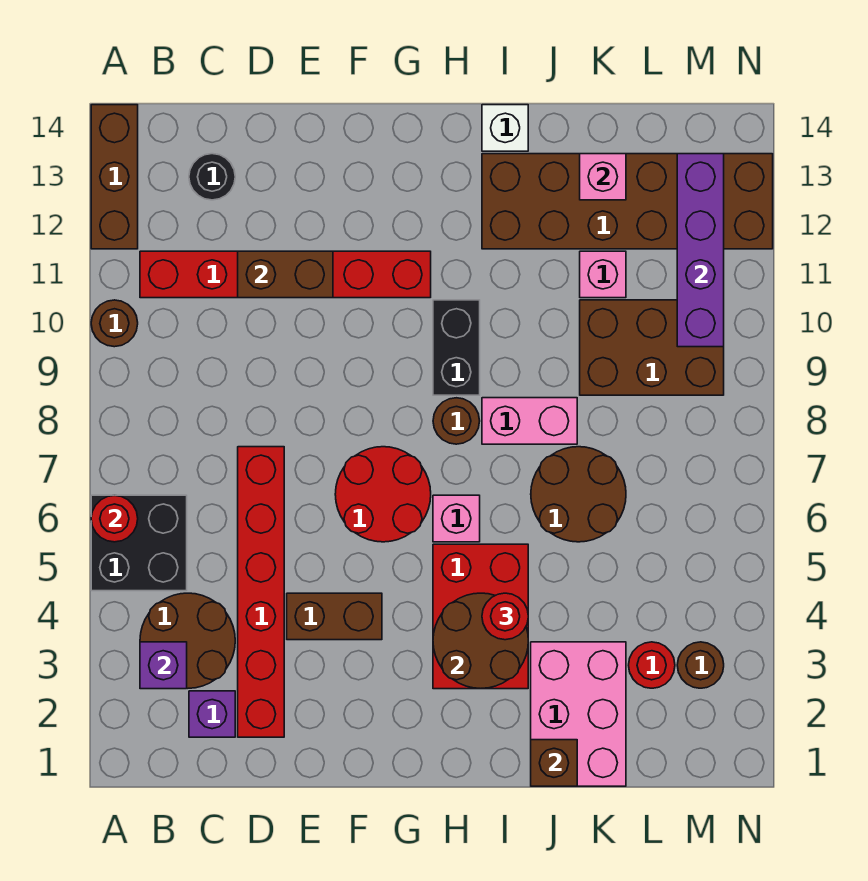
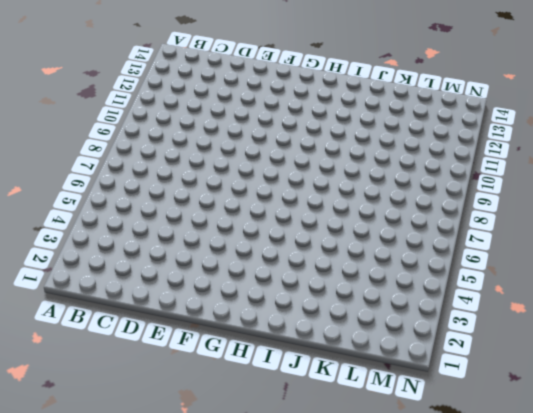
none -> black brick A5:B6 level 1
none -> brown round brick A10 level 1
none -> brown brick A12:A14 level 1
none -> brown round brick B3:C4 level 1

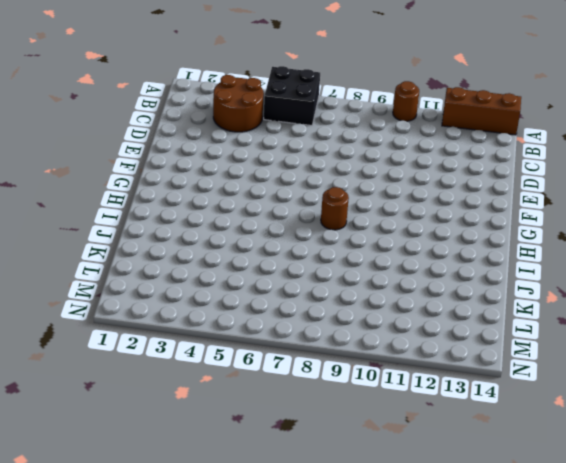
none -> red brick B11:G11 level 1
none -> purple brick C2 level 1
none -> black round brick C13 level 1
none -> red brick D2:D7 level 1

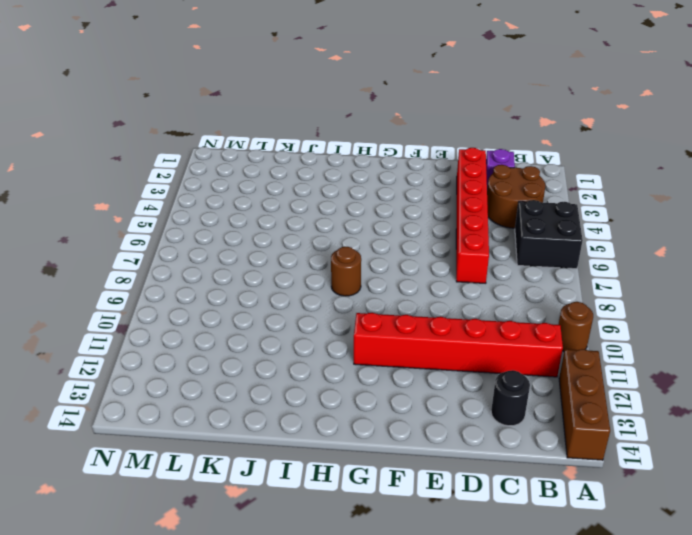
none -> brown brick E4:F4 level 1
none -> red round brick F6:G7 level 1
none -> red brick H3:I5 level 1
none -> pink brick H6 level 1

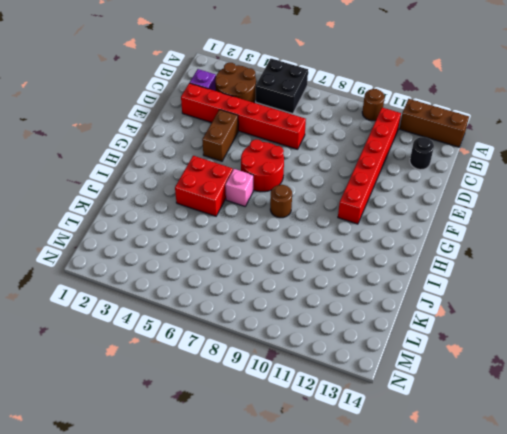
red brick H4:I5 level 1 -> red brick H3:I5 level 1
none -> black brick H9:H10 level 1
none -> pink brick I8:J8 level 1
none -> brown brick I12:N13 level 1
none -> white brick I14 level 1

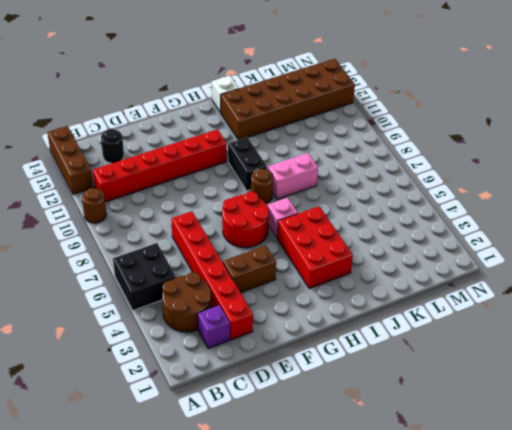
none -> pink brick J1:K3 level 1
none -> brown round brick J6:K7 level 1
none -> brown brick K9:M10 level 1
none -> pink brick K11 level 1

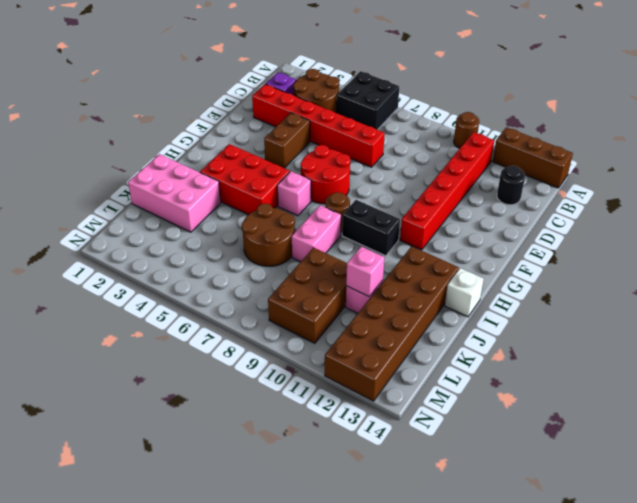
pink brick K11 level 2 -> pink brick K13 level 2
none -> red round brick L3 level 1
none -> brown round brick M3 level 1
none -> red round brick A6 level 2
none -> purple brick B3 level 2

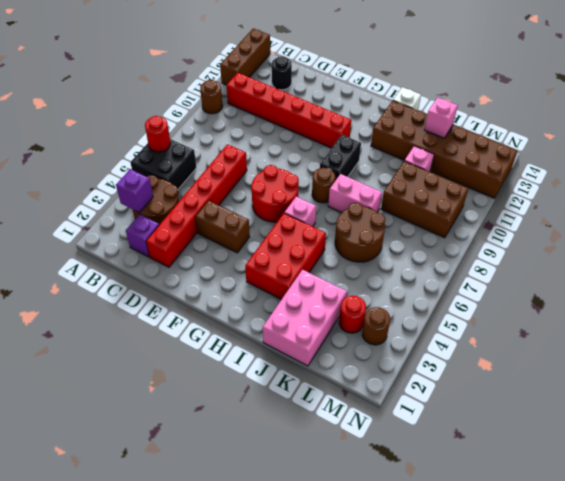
none -> brown brick D11:E11 level 2
none -> brown round brick H3:I4 level 2
none -> brown brick J1 level 2
none -> purple brick M10:M13 level 2

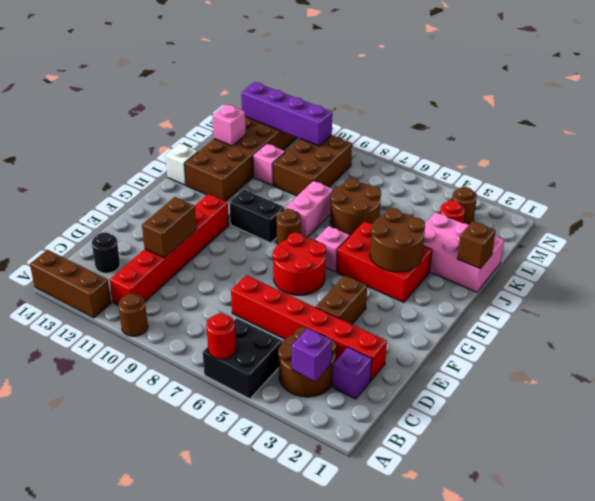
none -> red round brick I4 level 3

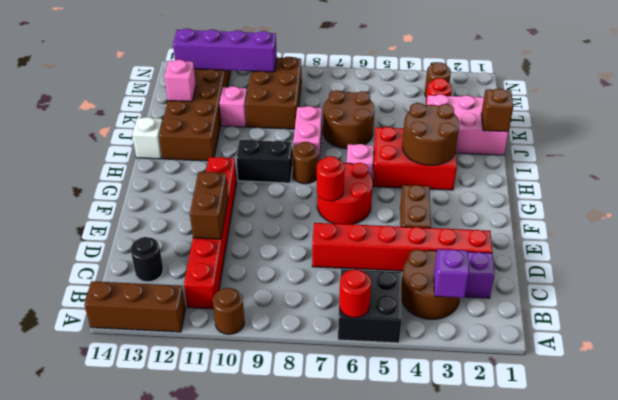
red round brick F7 level 2 -> red round brick I4 level 3

